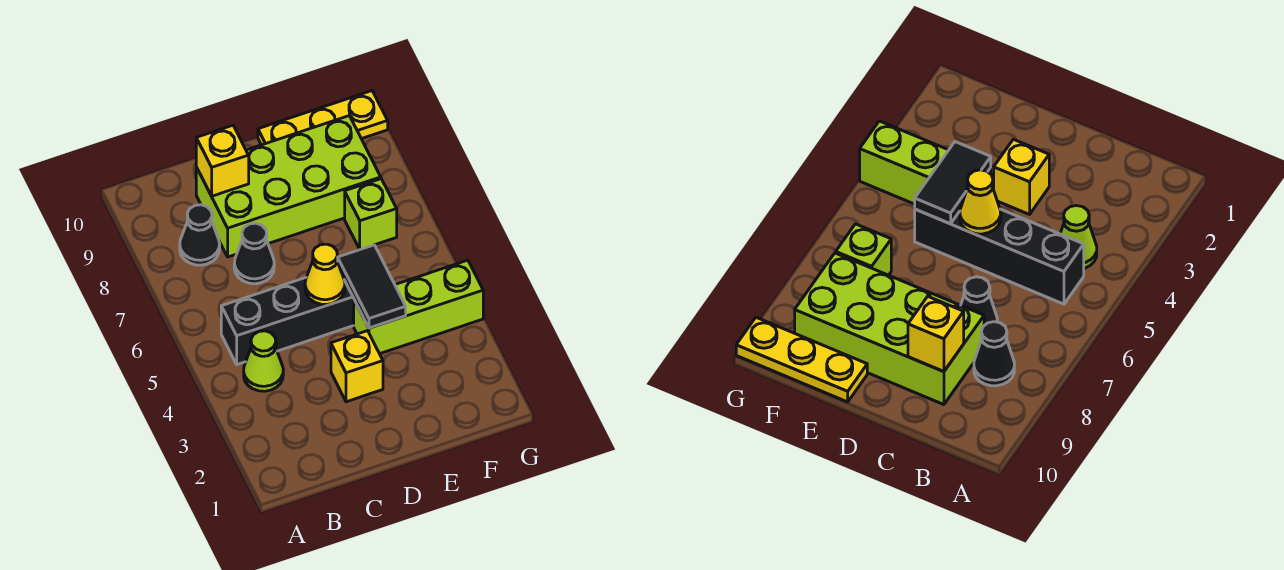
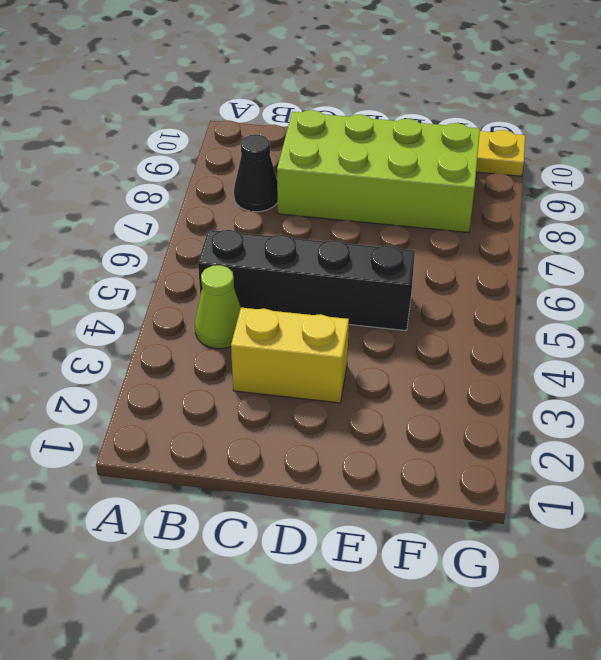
yellow brick C3:D3 level 1 -> yellow brick D3 level 1
none -> black cone C7 level 1
none -> lime brick E4:G4 level 1
none -> lime brick F7 level 1

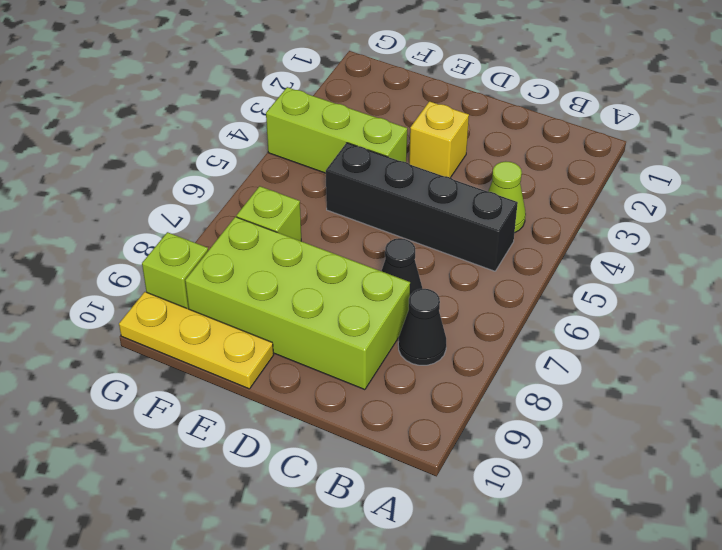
lime brick G9 level 1 -> none
none -> yellow brick C9 level 2
none -> yellow cone D5 level 2
none -> black tile E4:E5 level 2

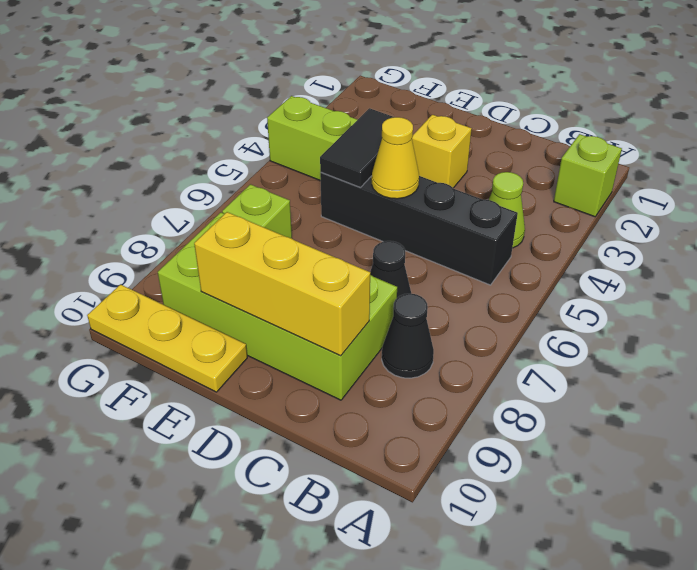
lime brick A2 level 1 -> none
yellow brick C9:E9 level 2 -> yellow brick C9 level 2

